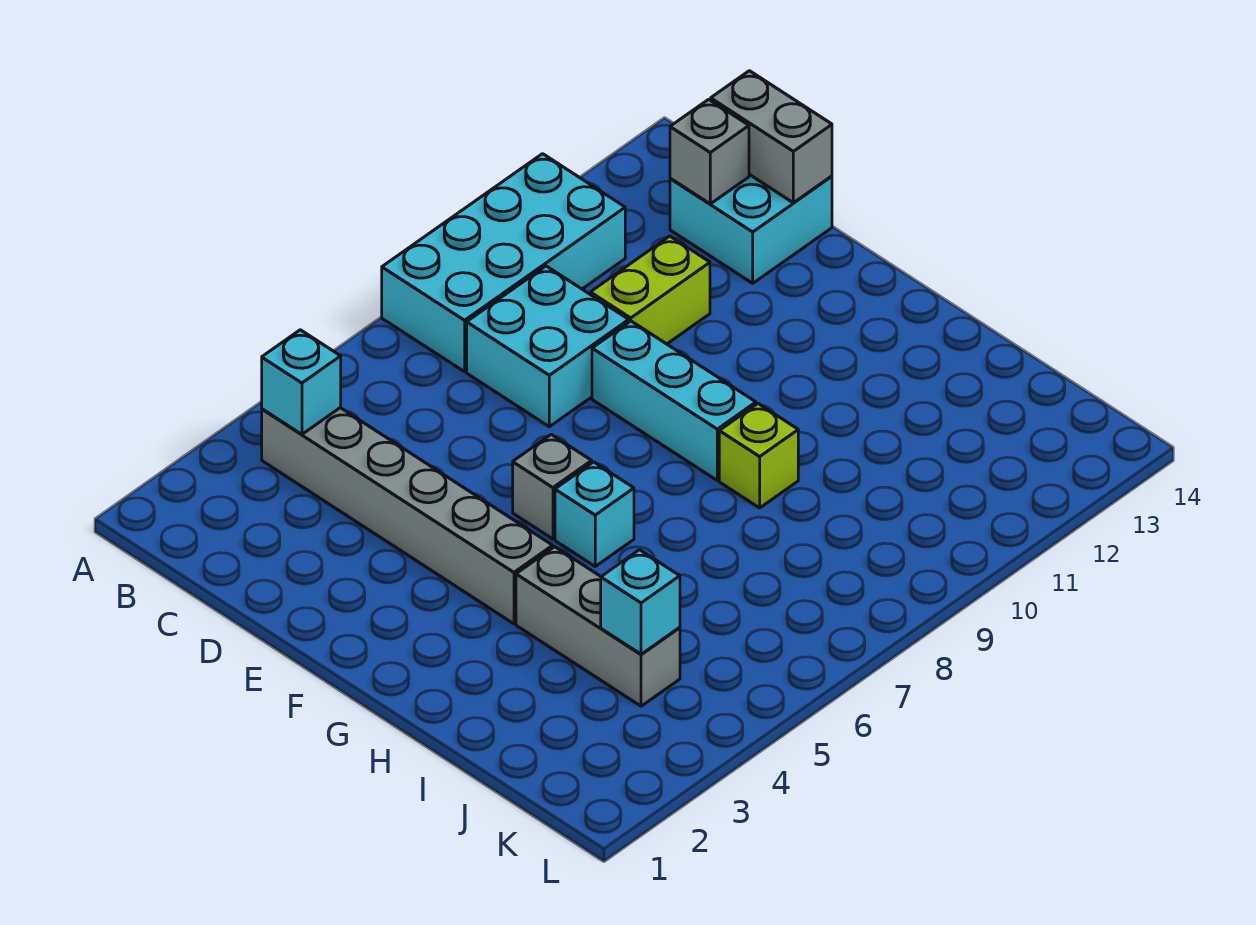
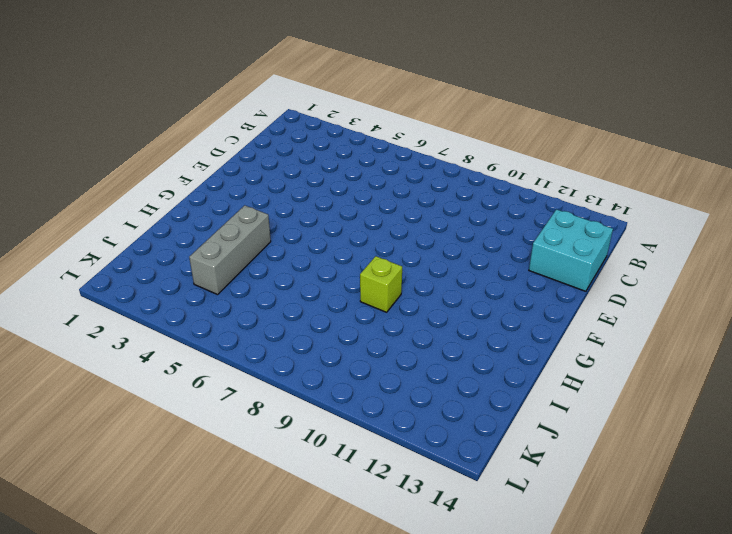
none -> cyan brick A8:B11 level 1
none -> grey brick B4:G4 level 1
none -> cyan brick C8:D9 level 1

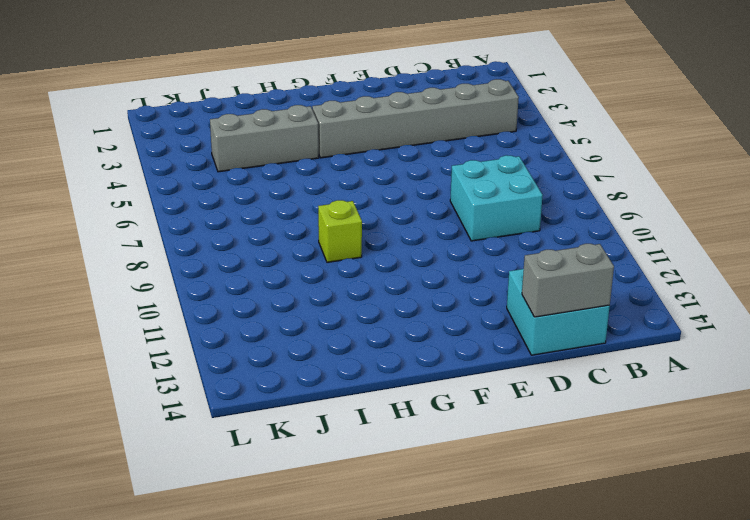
none -> cyan brick A8:B11 level 1
none -> lime brick D10:D11 level 1
none -> cyan brick E9:G9 level 1

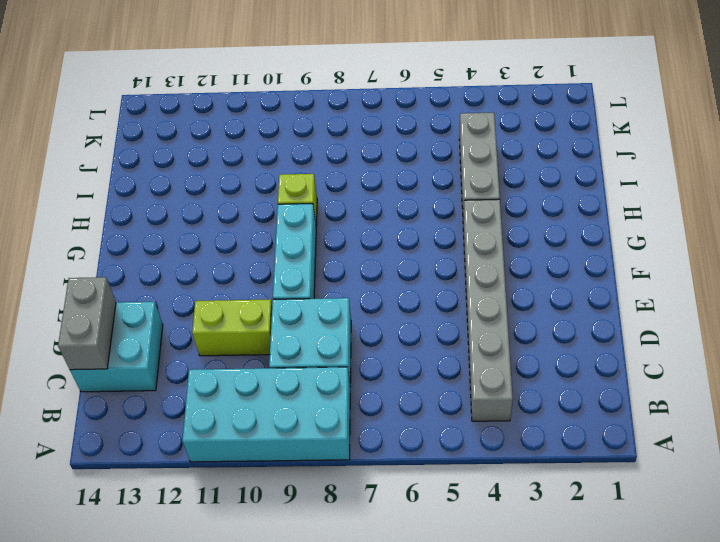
none -> grey brick F6 level 1
none -> cyan brick G6 level 1
none -> cyan brick B4 level 2

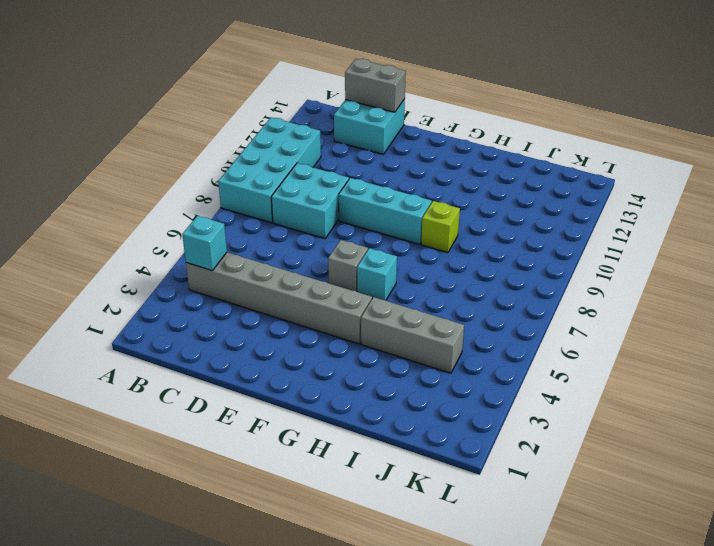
none -> lime brick D10:D11 level 1
none -> grey brick C13 level 2
none -> cyan brick J4 level 2

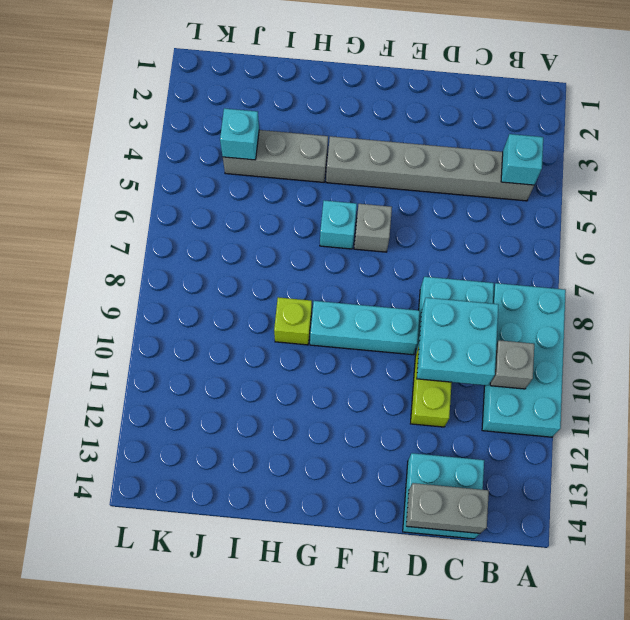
grey brick B10 level 2 -> grey brick C13 level 2
cyan brick C9:D10 level 2 -> none

